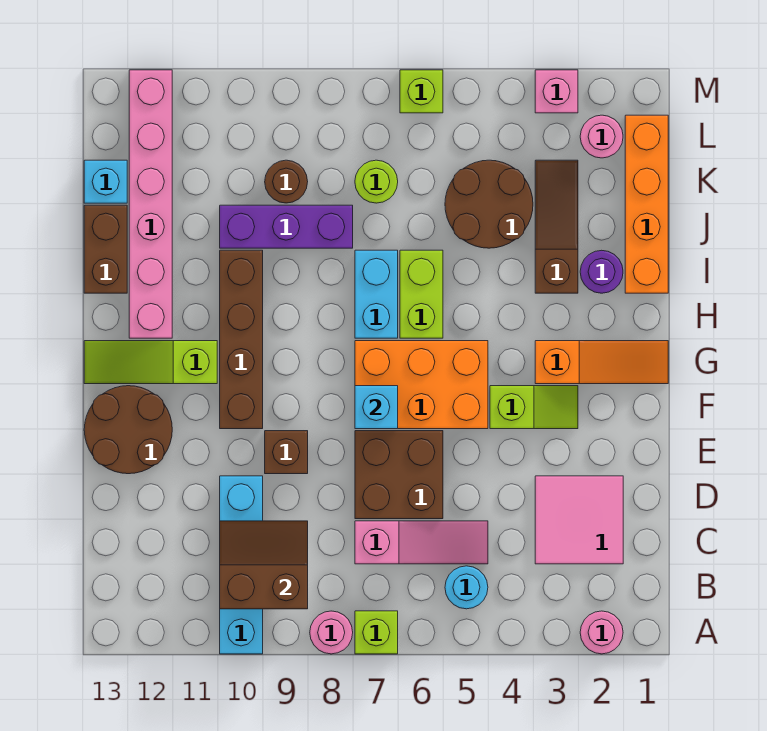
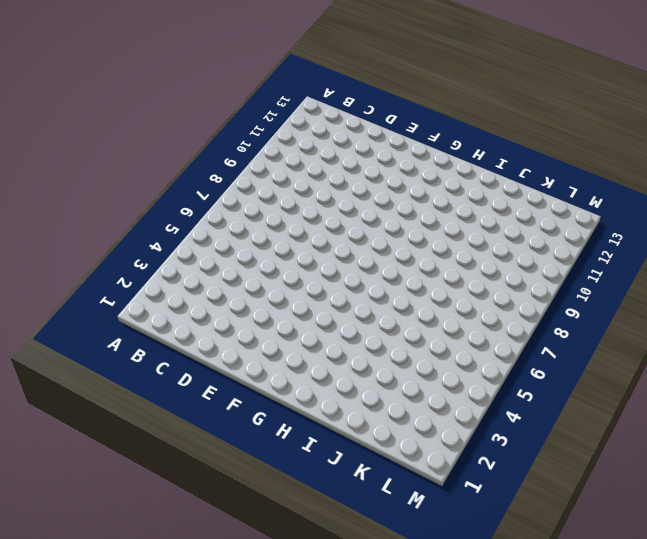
none -> pink round brick A2 level 1
none -> lime brick A7 level 1
none -> pink round brick A8 level 1
none -> cyan brick A10:D10 level 1

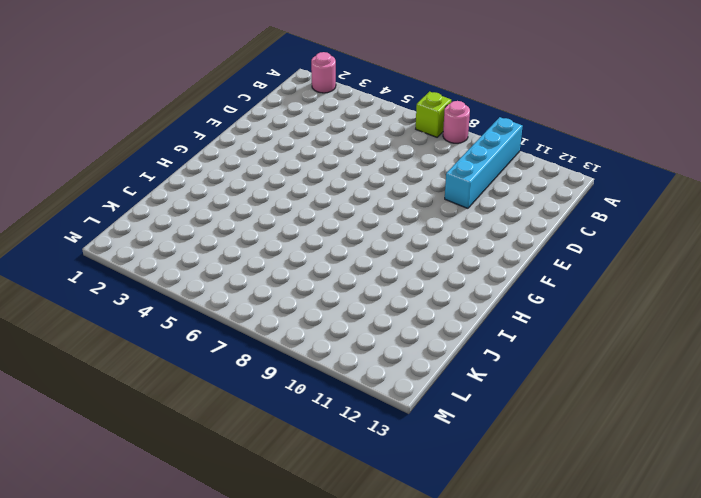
none -> cyan round brick B5 level 1
none -> pink tile C2:D3 level 1
none -> pink slope C5:C7 level 1 top 7
none -> brown brick D6:E7 level 1

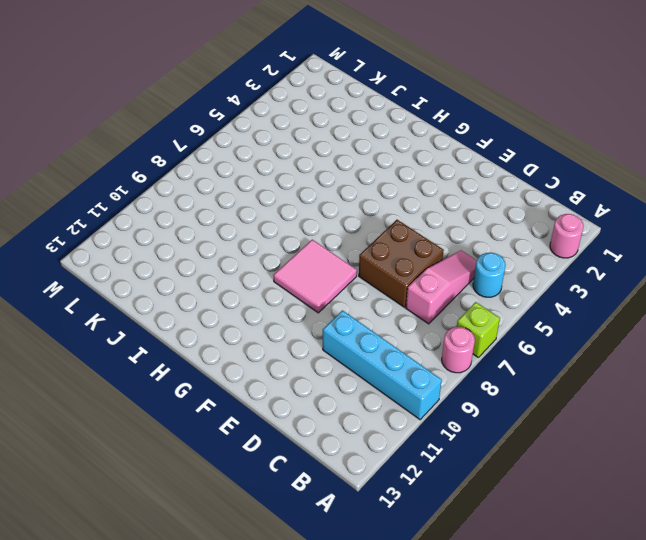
pink tile F8:G9 level 1 -> pink tile C2:D3 level 1
none -> brown brick E9 level 1
none -> brown round brick E12:F13 level 1
none -> lime slope F3:F4 level 1 top 4
none -> orange brick F5:G7 level 1

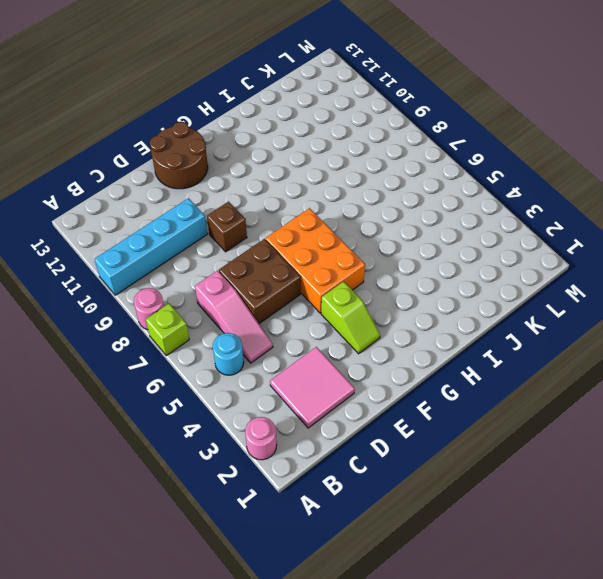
none -> brown brick F10:I10 level 1
none -> orange slope G1:G3 level 1 top 3
none -> lime slope G11:G13 level 1 top 11
none -> lime brick H6:I6 level 1

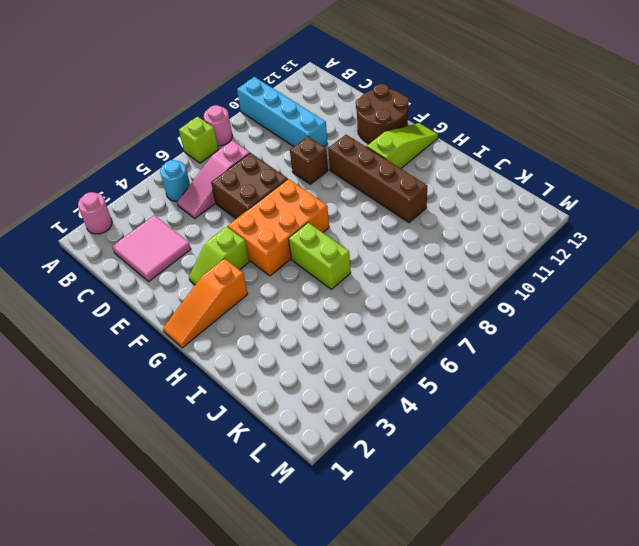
none -> cyan brick H7:I7 level 1
none -> pink brick H12:M12 level 1
none -> orange brick I1:L1 level 1
none -> purple round brick I2 level 1

